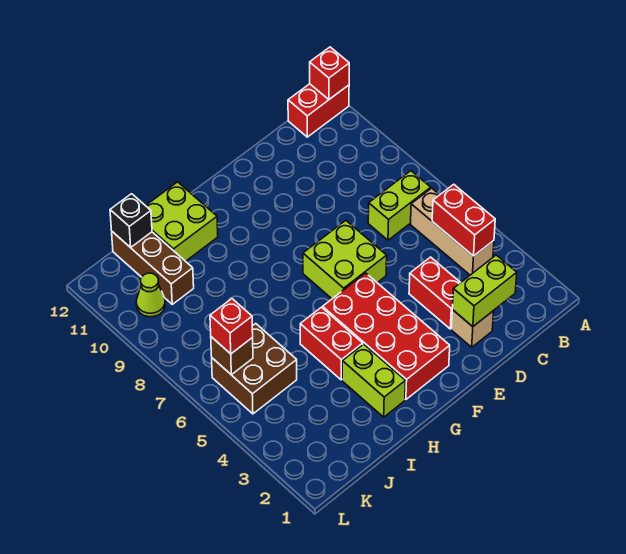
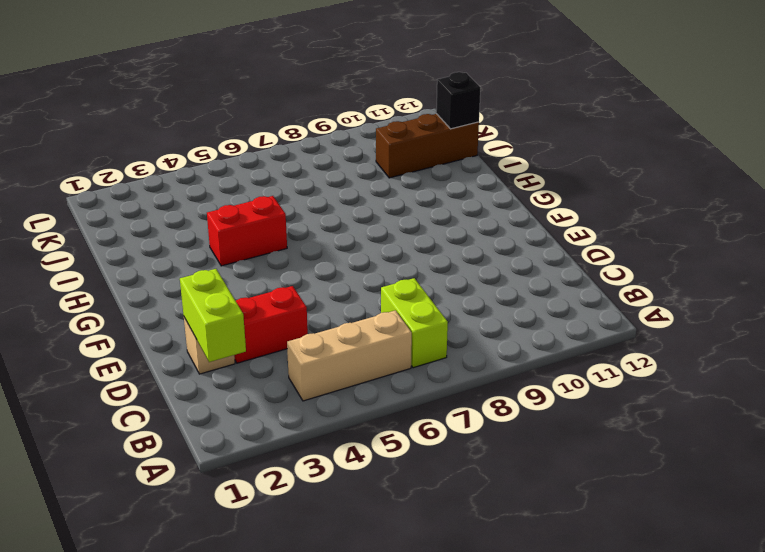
none -> red brick A12:B12 level 1
none -> lime brick E6:F7 level 1
none -> red brick F2:G5 level 1

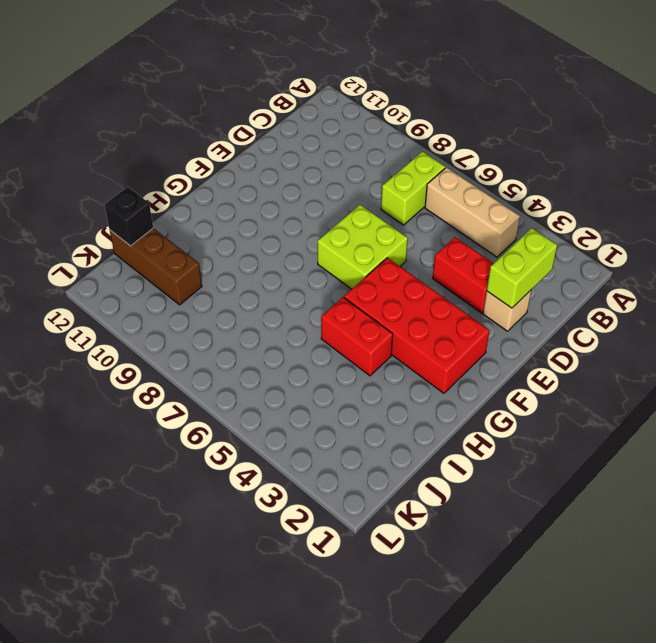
none -> red brick A12:B12 level 1
none -> lime brick H2:H3 level 1
none -> lime brick H11:I12 level 1

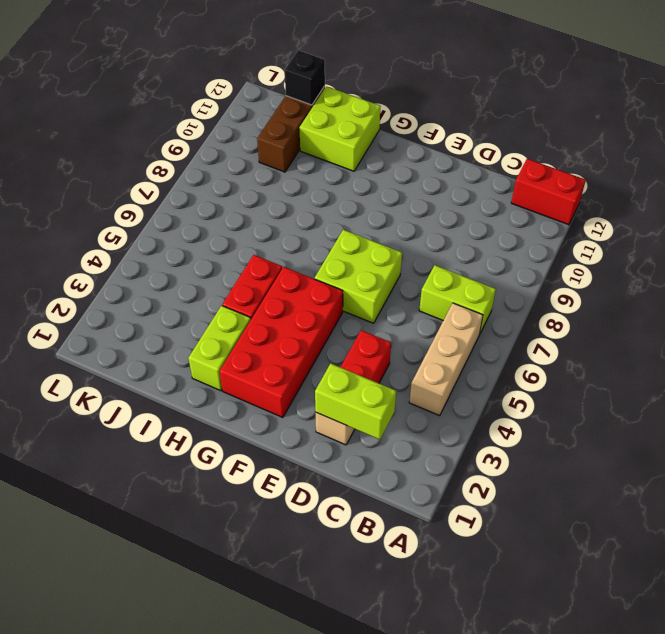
none -> brown brick J5:K6 level 1
none -> lime cone K10 level 1
none -> red brick A12 level 2

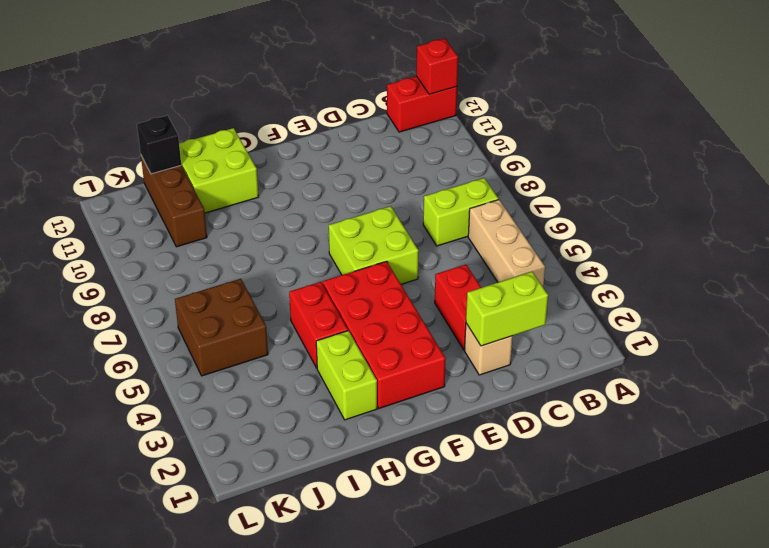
none -> lime cone K10 level 1
none -> red brick B4:B5 level 2
none -> brown brick K6 level 2

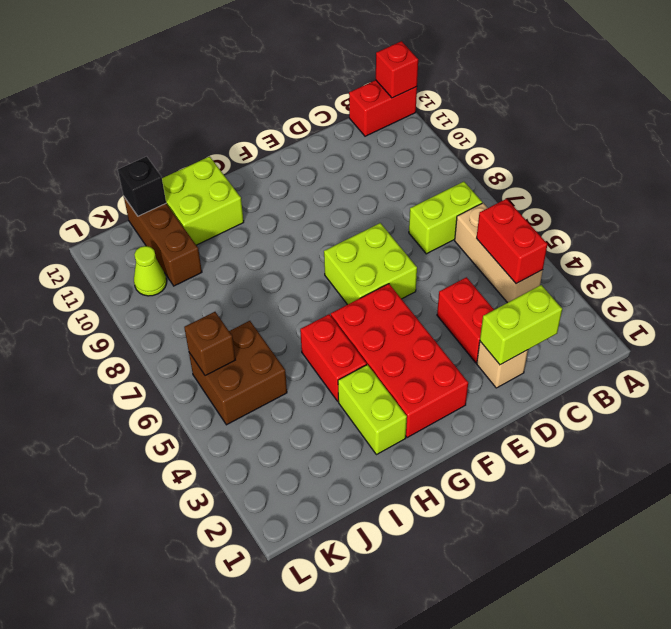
none -> red brick K6 level 3

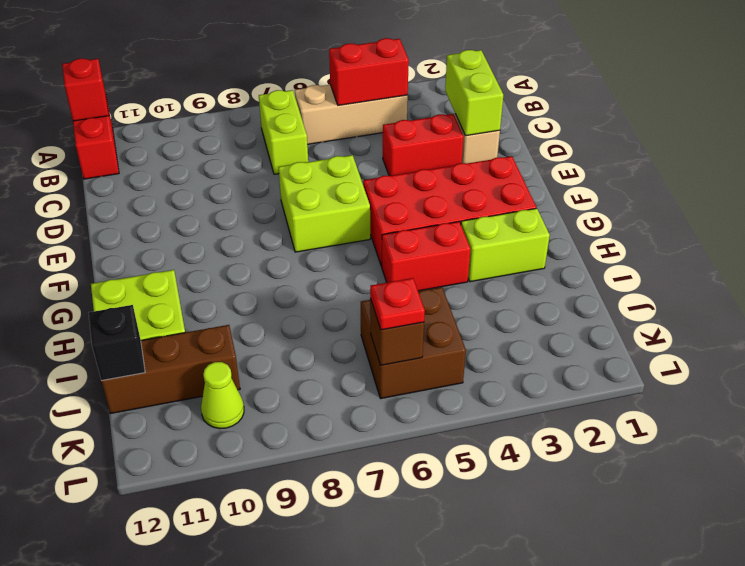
red plate K6 level 3 -> red brick K6 level 3

